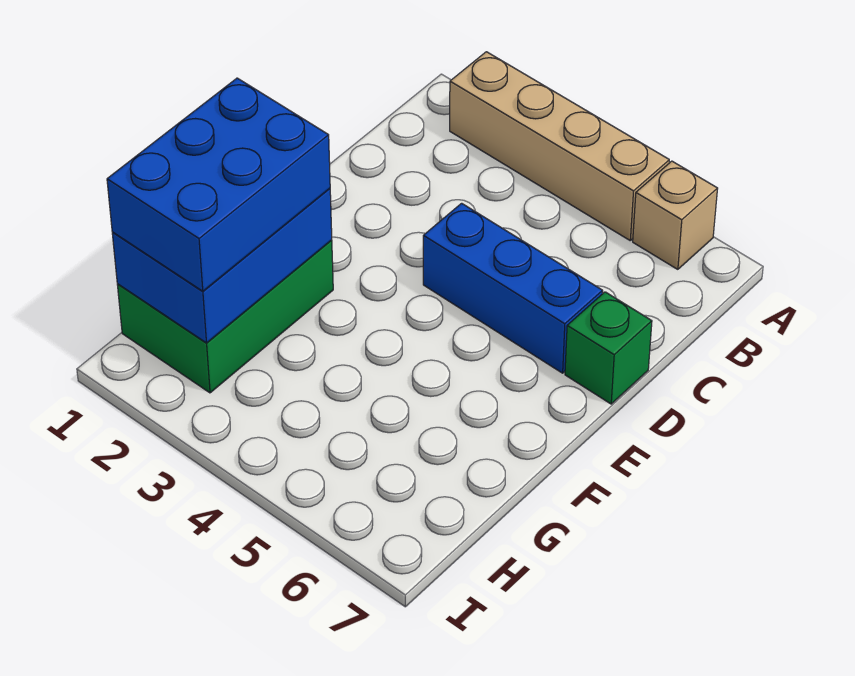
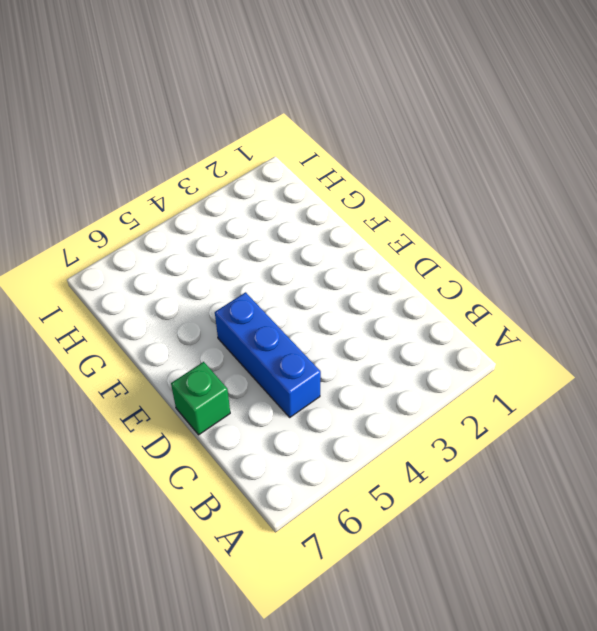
blue brick C5:E5 level 1 -> blue brick D4:D6 level 1
none -> tan brick A2:A5 level 1
none -> tan brick A6 level 1

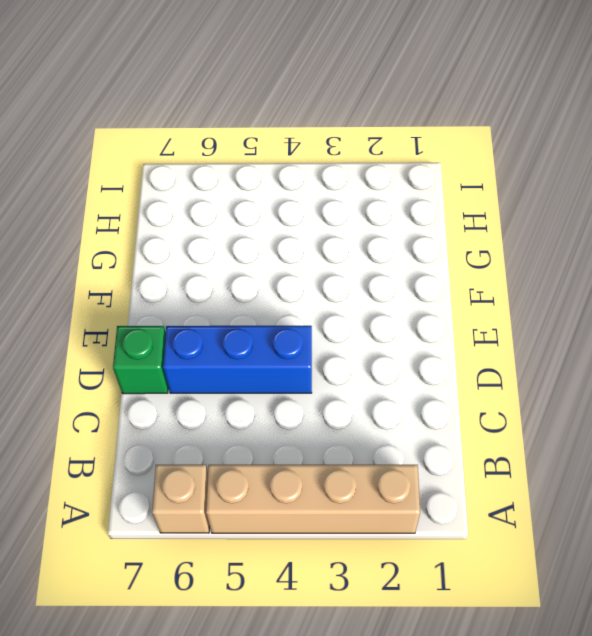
none -> green brick F1:H2 level 1
none -> blue brick F1:H2 level 2

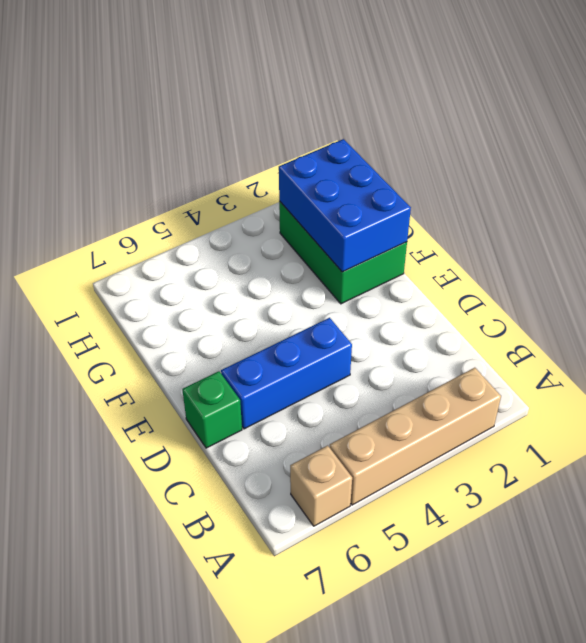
none -> blue brick F1:H2 level 3

